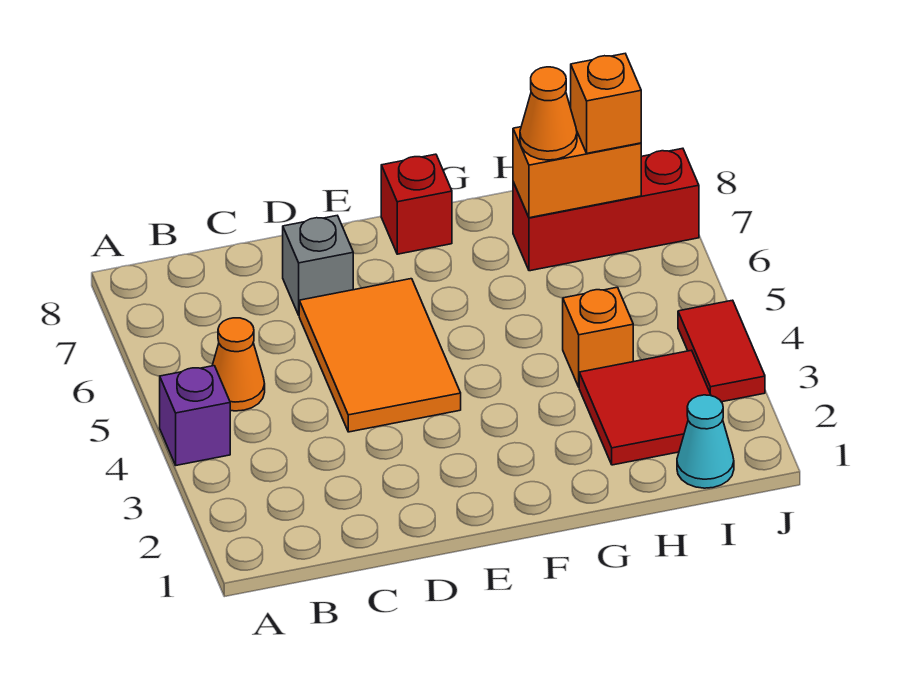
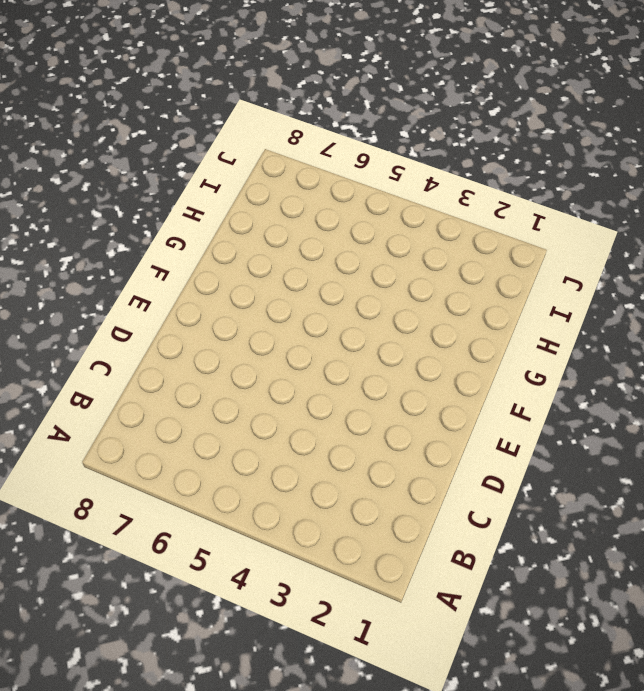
none -> purple brick A4 level 1
none -> orange cone B5 level 1
none -> orange tile D4:E6 level 1

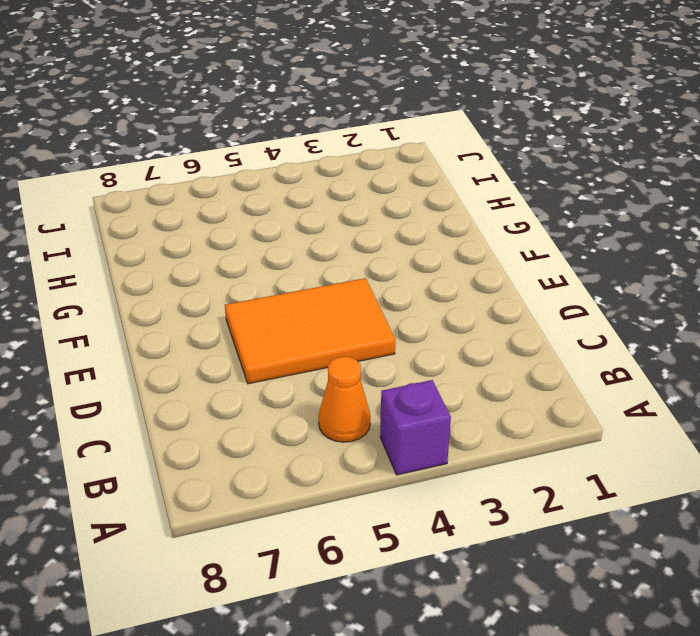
none -> grey brick D7 level 1
none -> red brick F8 level 1
none -> red tile H2:I3 level 1

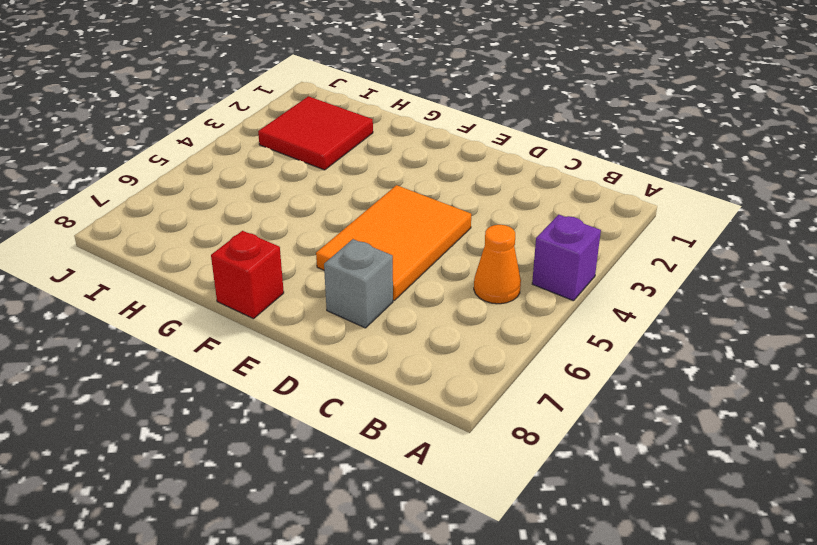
none -> orange brick H4 level 1
none -> red brick H7:J7 level 1
none -> cyan cone I1 level 1

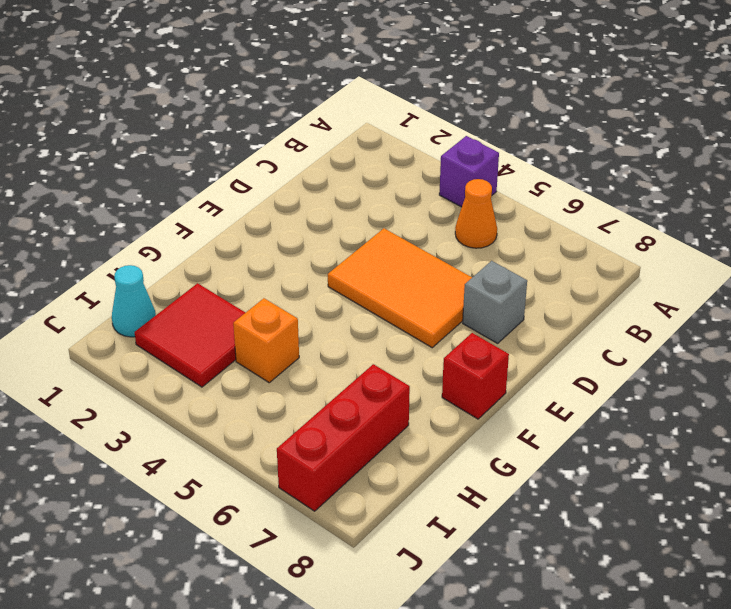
none -> red tile J3:J4 level 1
none -> orange brick H7:I7 level 2
none -> orange cone H7 level 3

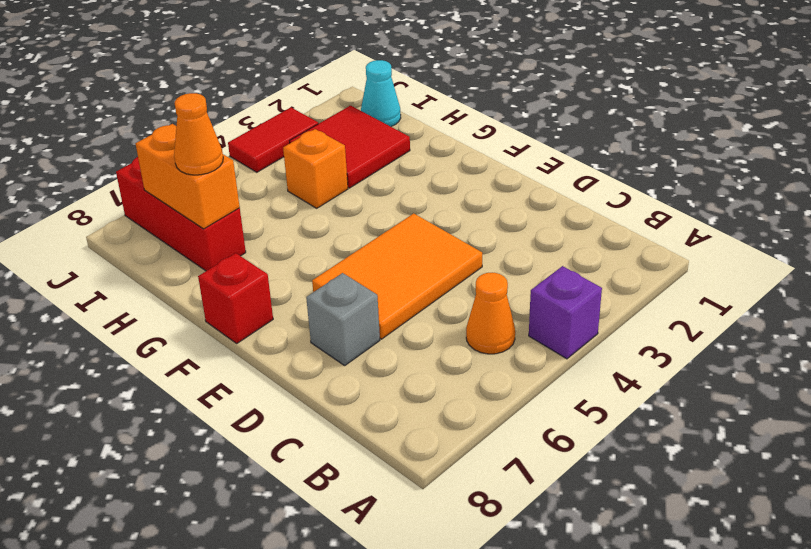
none -> orange brick I7 level 3

